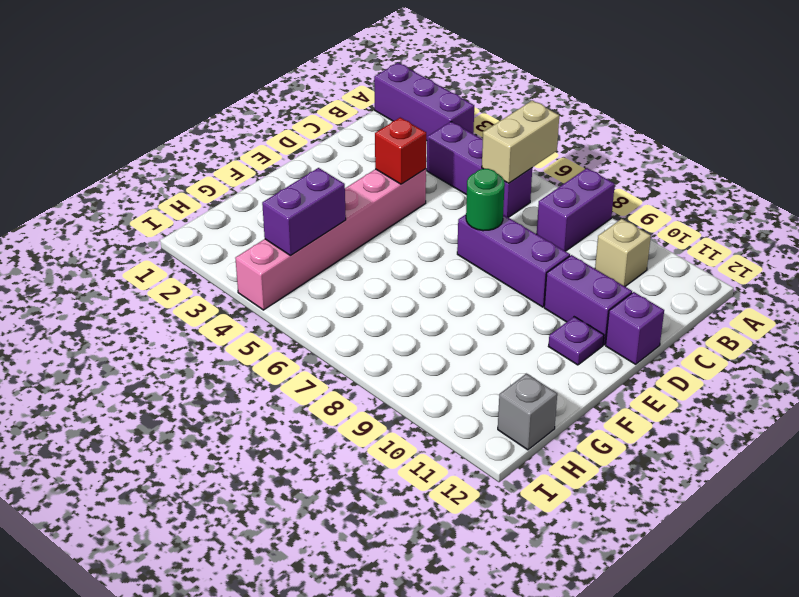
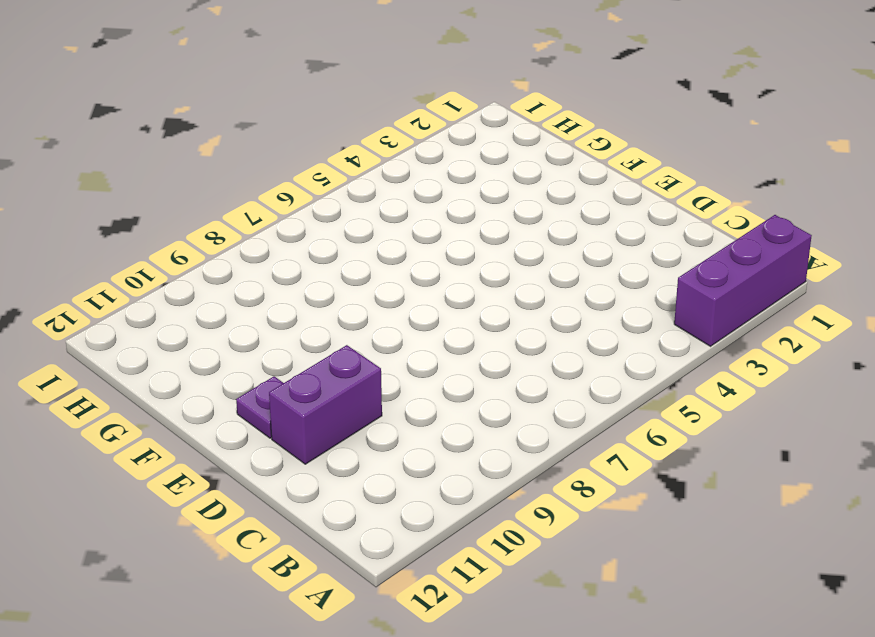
none -> purple brick A8:B8 level 1
none -> purple brick B4:B6 level 1
none -> tan brick B10 level 1

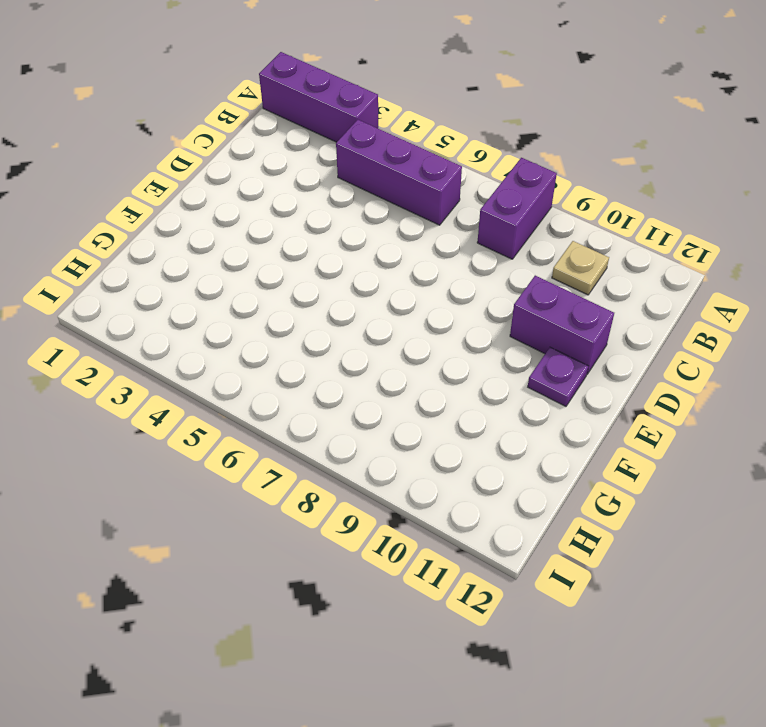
tan plate B10 level 1 -> tan brick B10 level 1
none -> pink brick D4:I4 level 1
none -> purple brick D7:D9 level 1
none -> purple brick D12 level 1

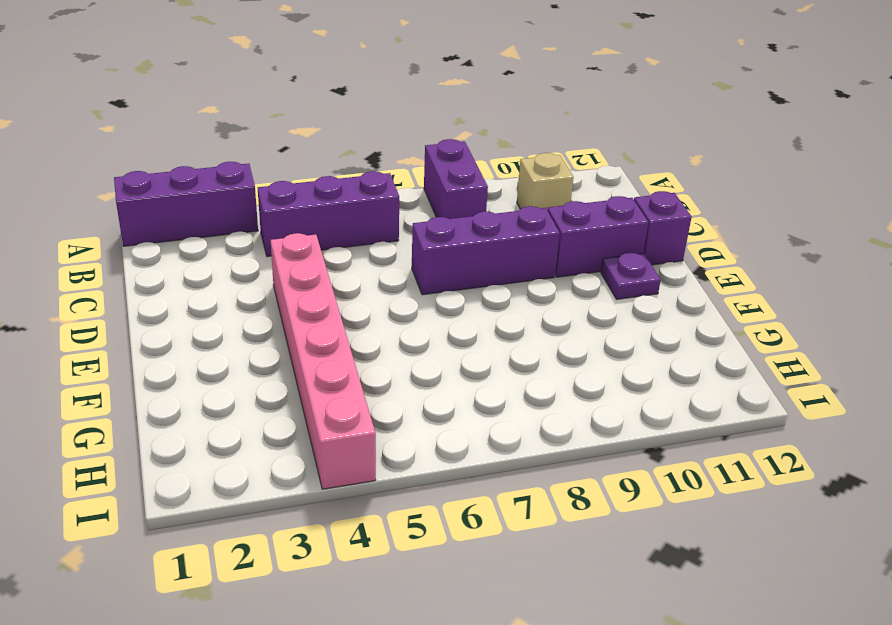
none -> grey brick H12 level 1
none -> tan brick A6:B6 level 2
none -> red brick D4 level 2

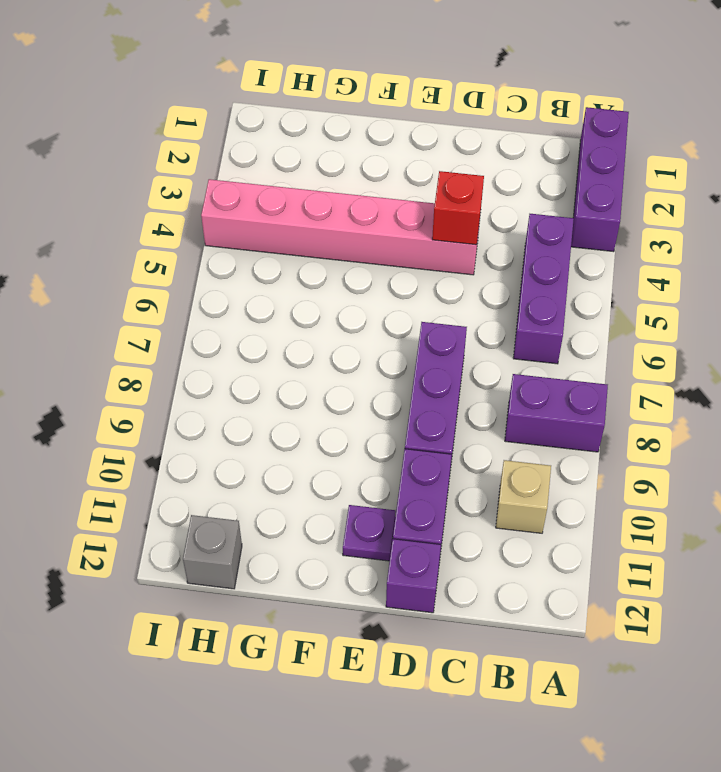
none -> tan brick A6:B6 level 2
none -> green round brick D7 level 2
none -> purple brick G4:H4 level 2

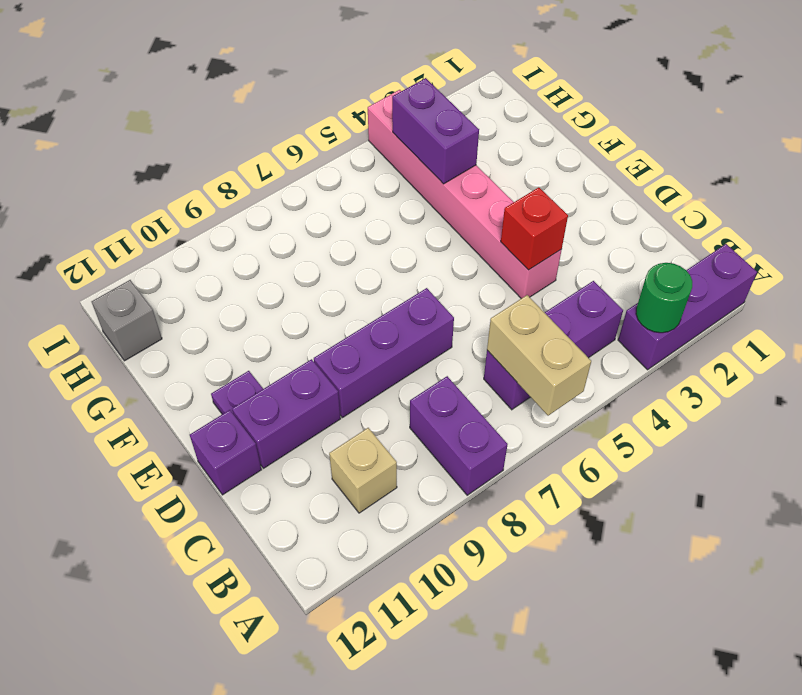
green round brick A3 level 2 -> green round brick D7 level 2

